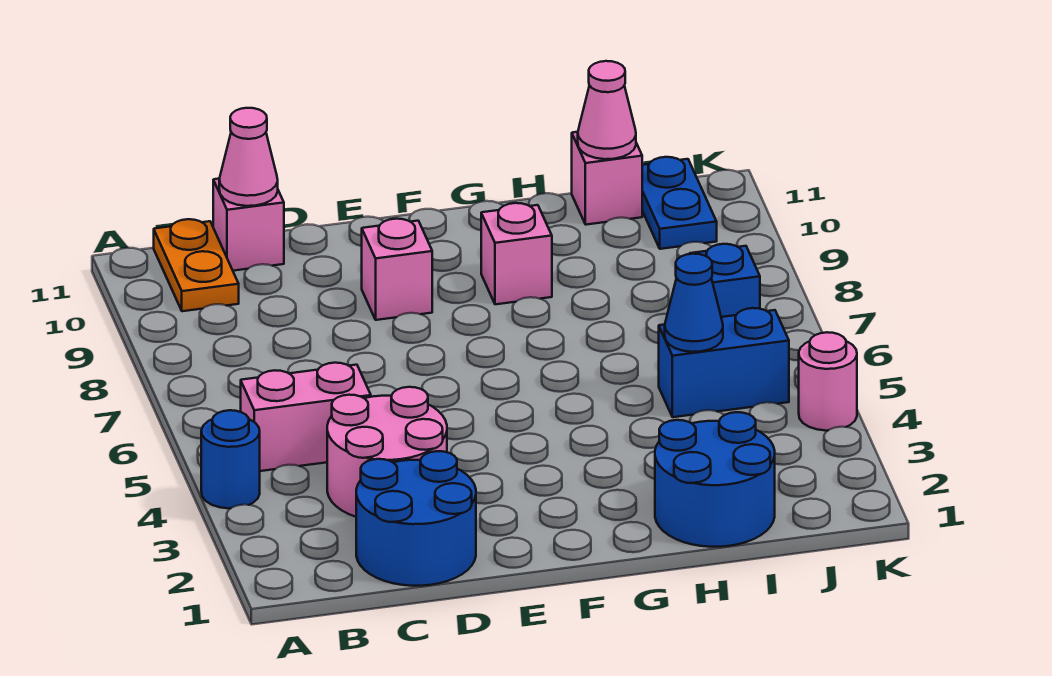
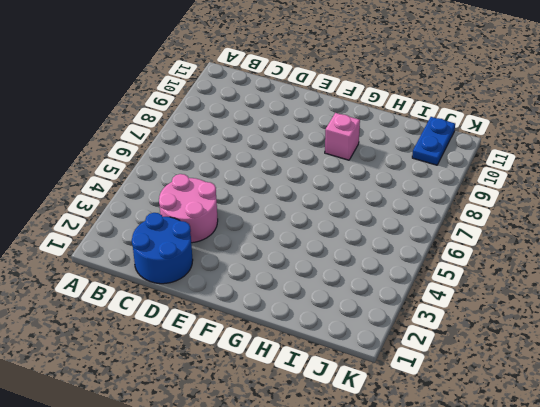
none -> blue round brick A4 level 1
none -> pink brick B5:C5 level 1
none -> orange plate B10:B11 level 1

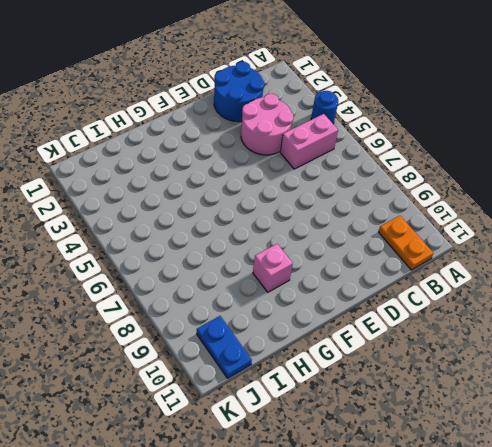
none -> pink brick C11 level 1
none -> pink brick E9 level 1
none -> blue round brick H1:I2 level 1

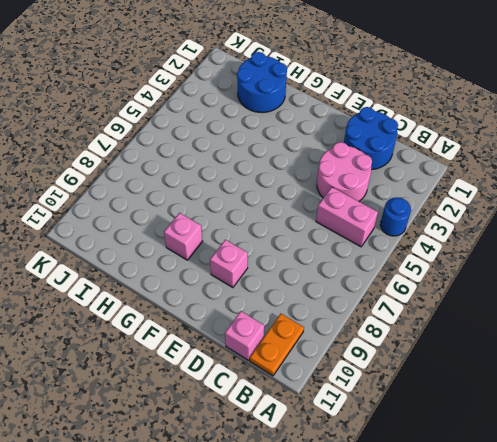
none -> blue brick I5:J5 level 1
none -> pink brick I11 level 1
none -> blue brick J7 level 1

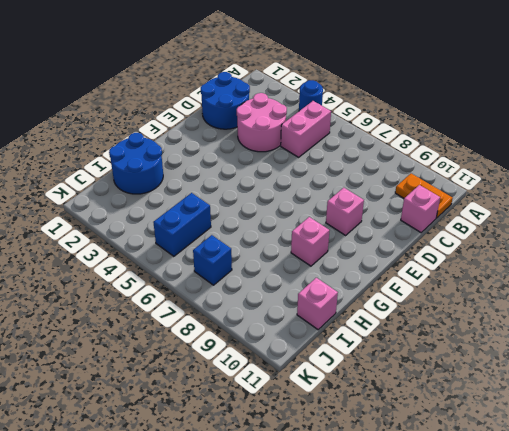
none -> blue plate J10:J11 level 1
none -> pink round brick K4 level 1
none -> pink cone C11 level 2

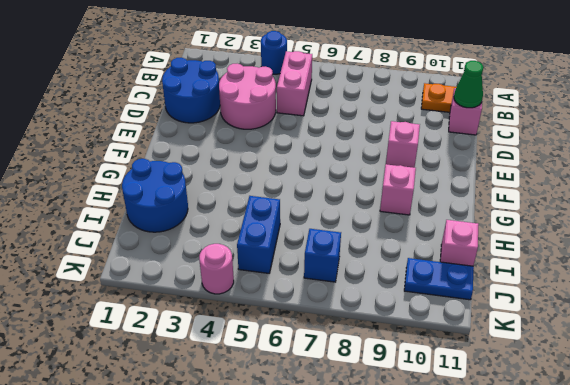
green cone C11 level 2 -> pink cone C11 level 2
none -> blue cone I5 level 2
none -> pink cone I11 level 2

